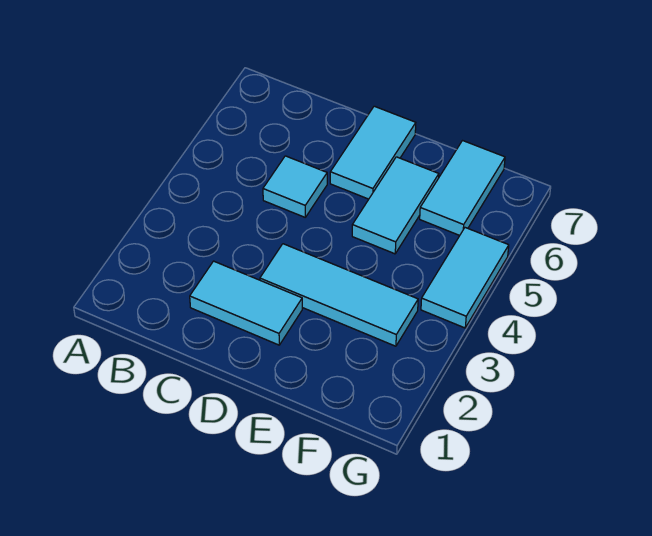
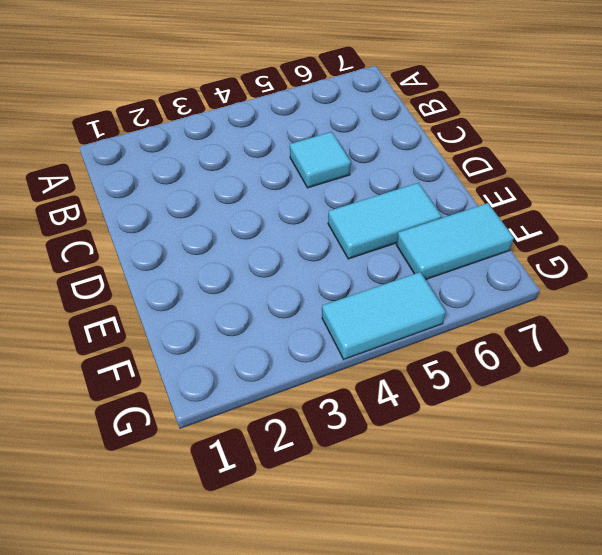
none -> cyan tile C2:D2 level 1
none -> cyan tile D3:F3 level 1

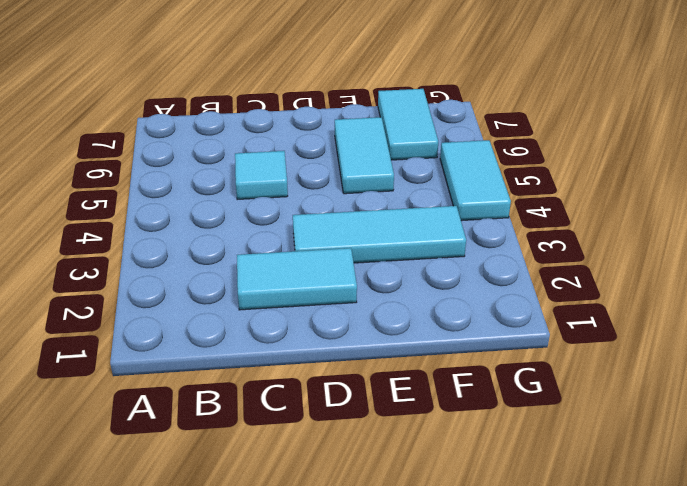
none -> cyan tile D6:D7 level 1

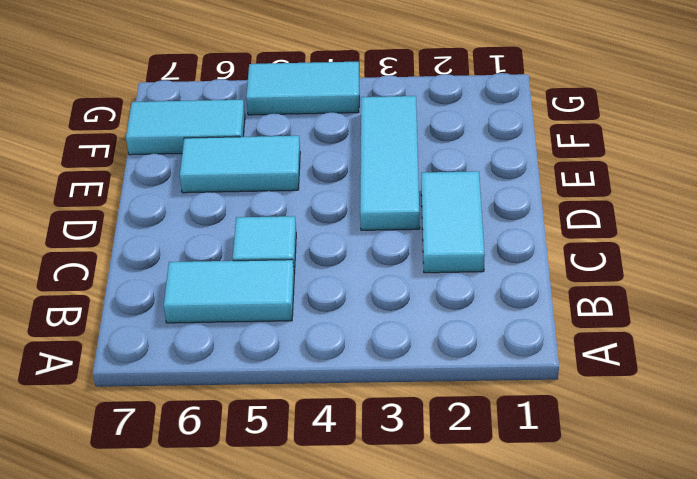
cyan tile B5:B6 level 1 -> cyan tile D6:D7 level 1

